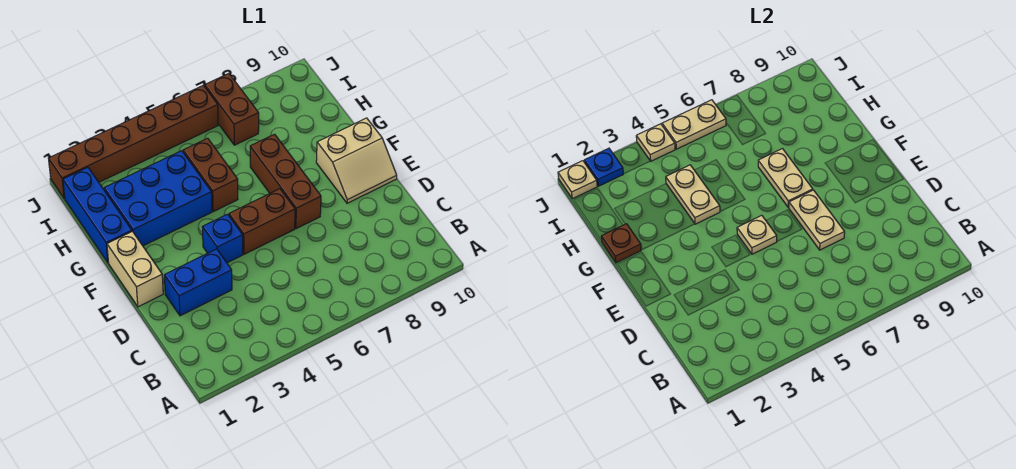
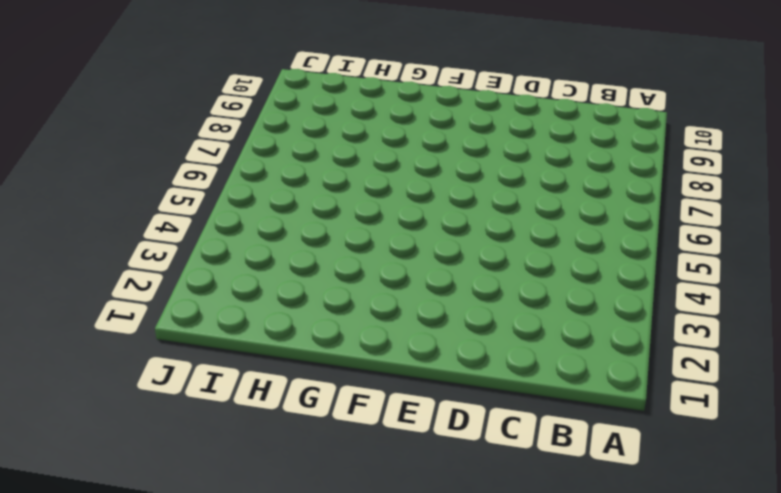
none -> blue brick D2:D3 level 1
none -> tan brick E1:F1 level 1
none -> blue brick E4 level 1

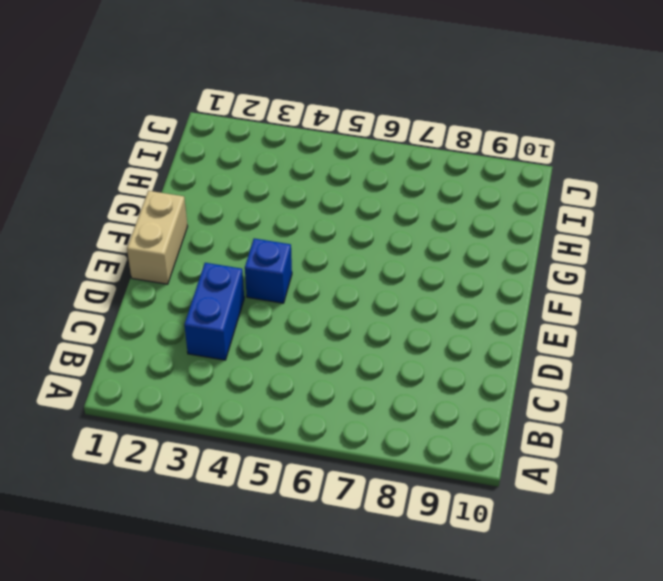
blue brick C3:D3 level 1 -> blue brick D2:D3 level 1
none -> brown brick E5:E6 level 1
none -> brown brick E7:G7 level 1
none -> tan slope E9:F10 level 1 top F

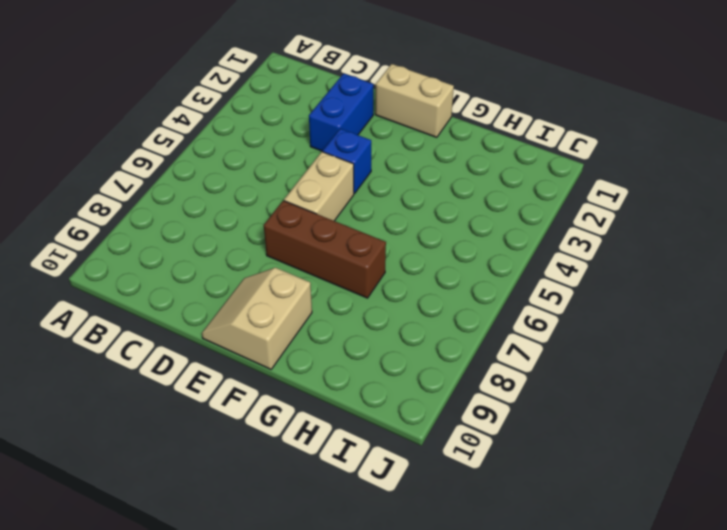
tan brick E5:E6 level 1 -> brown brick E5:E6 level 1
none -> blue brick G1:I1 level 1
none -> blue brick G2:H4 level 1
none -> brown brick G5:H5 level 1

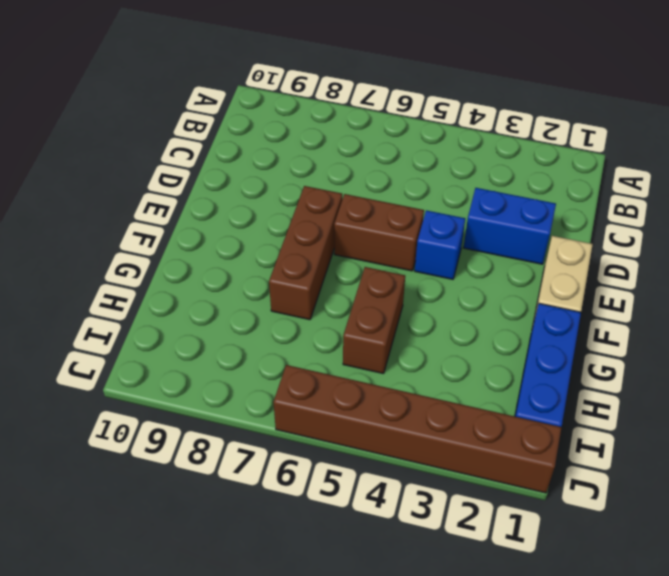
none -> tan slope E9:F10 level 1 top F
none -> blue brick G2:H4 level 1
none -> brown brick I7:J7 level 1

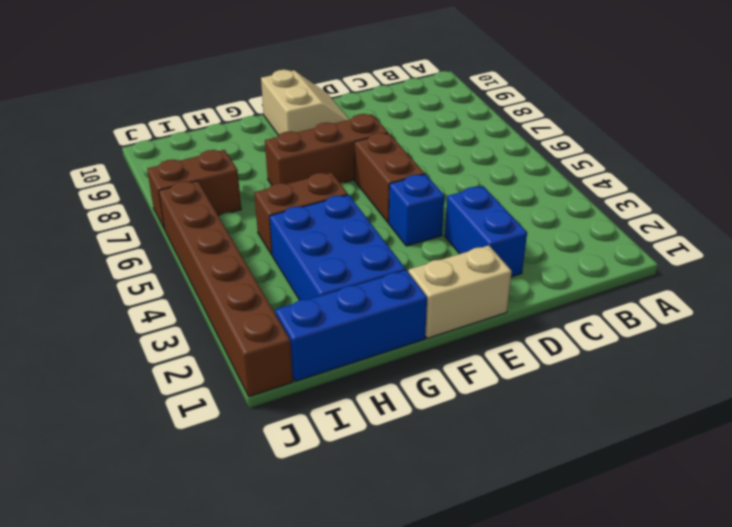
none -> tan plate D7:E7 level 2
none -> tan plate E5 level 2
none -> tan plate F7:G7 level 2

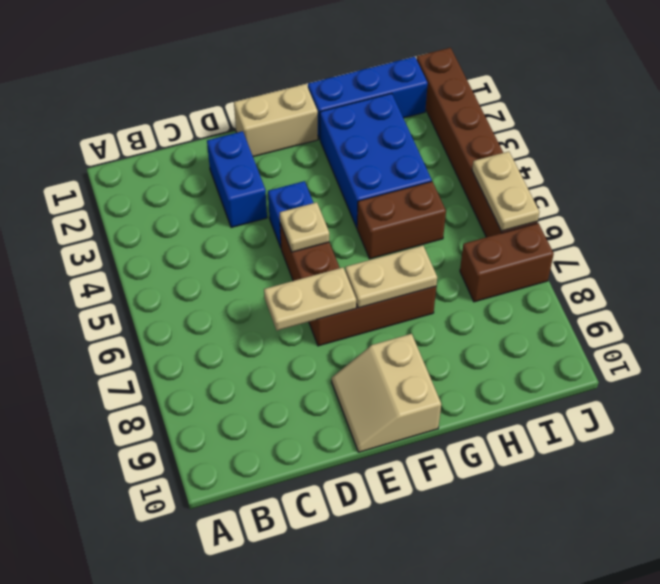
none -> brown plate G1 level 2
none -> tan plate G4:H4 level 2
none -> tan plate J1 level 2

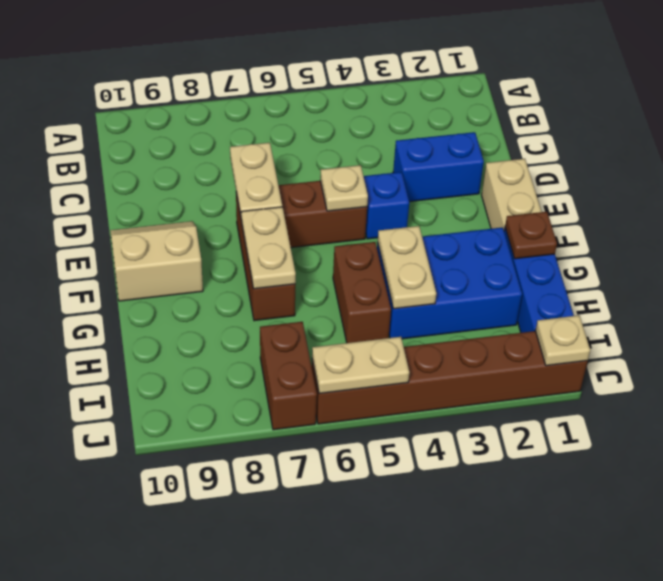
none -> blue plate J2 level 2
none -> tan plate J4 level 2

